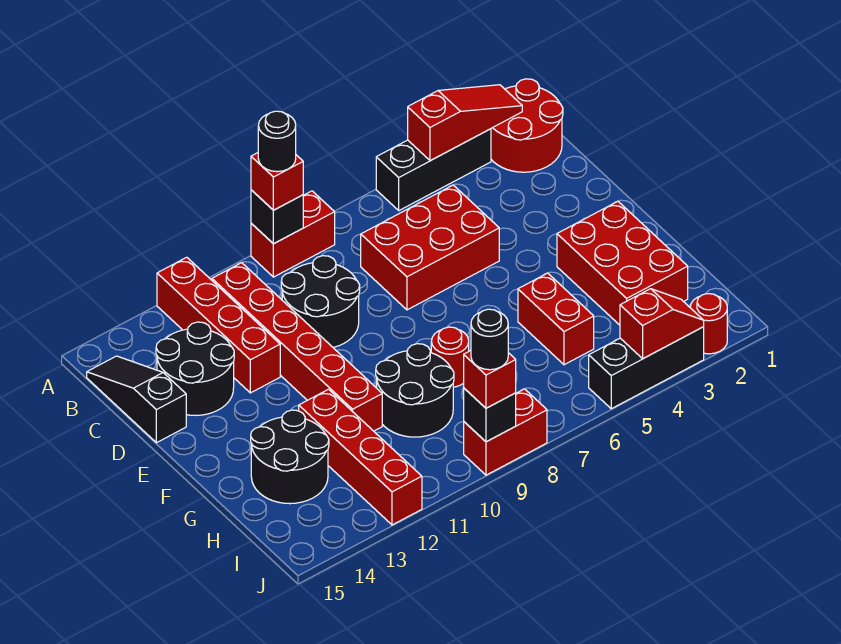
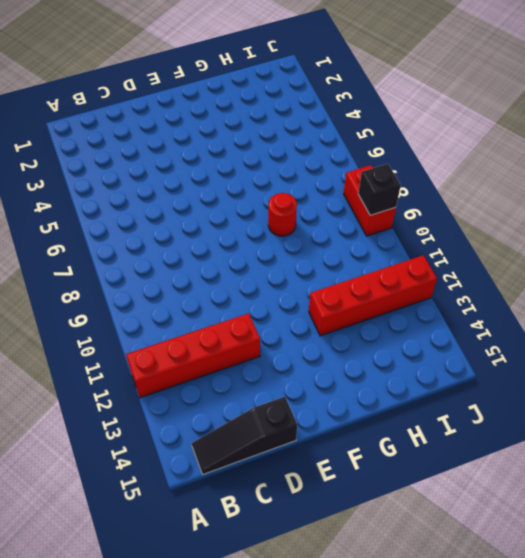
none -> red round brick A1:B2 level 1
none -> black brick A3:A5 level 1
none -> red brick A8:A9 level 1

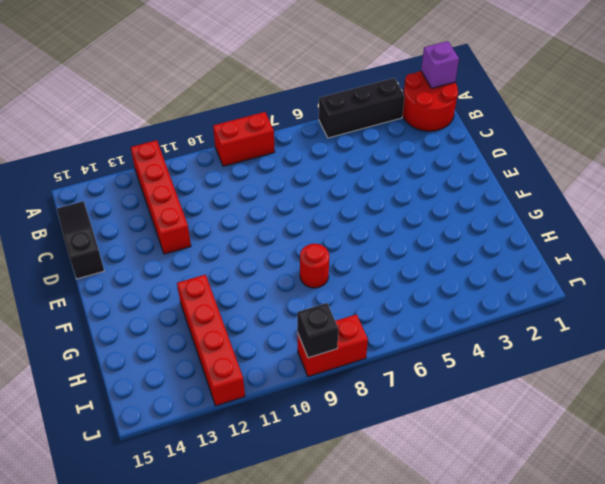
purple brick A1 level 2 -> none
none -> red brick B11:G11 level 1
none -> red brick C5:D7 level 1
none -> black round brick C9:D10 level 1

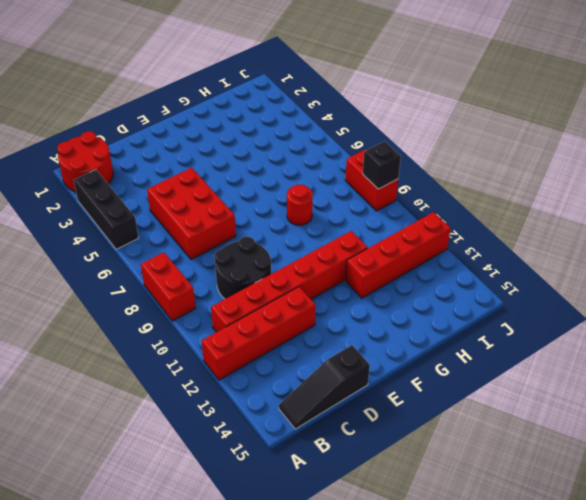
none -> black round brick C13:D14 level 1
none -> red brick F2:H3 level 1
none -> red brick G5:H5 level 1

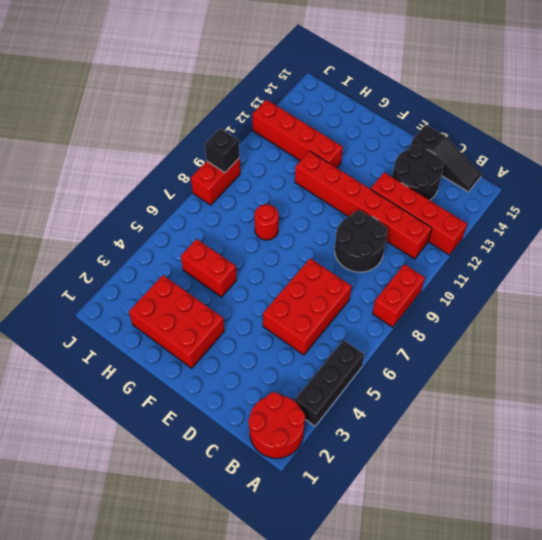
none -> black round brick G9:H10 level 1
none -> black round brick G13:H14 level 1
none -> red round brick J2 level 1

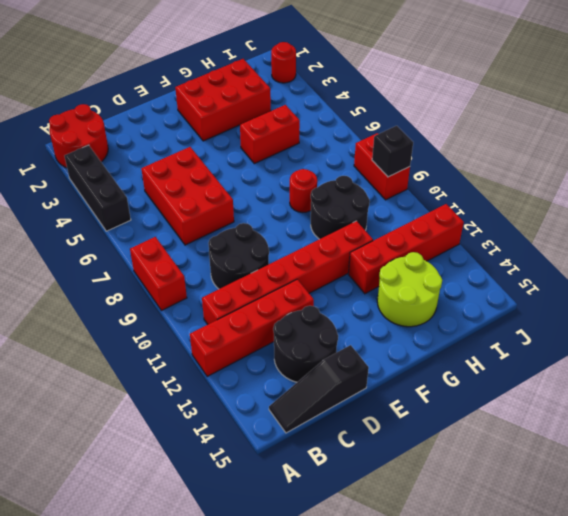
lime round brick G13:H14 level 1 -> black round brick G13:H14 level 1
none -> black brick J3:J5 level 1
none -> red slope A2:A4 level 2 top 4
none -> black brick A9 level 2

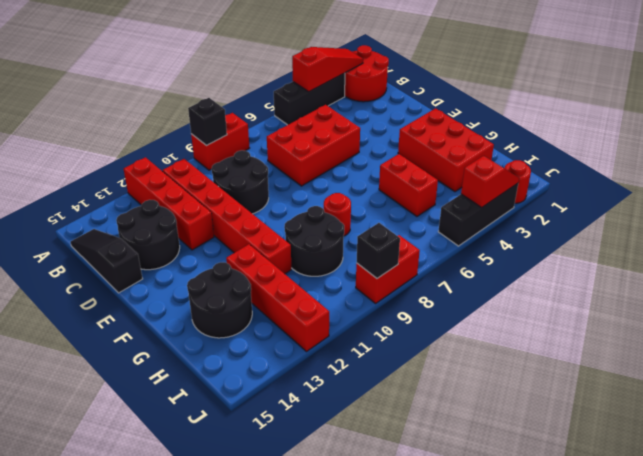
none -> red brick A9 level 3
none -> red brick J9 level 3
none -> black round brick A9 level 4

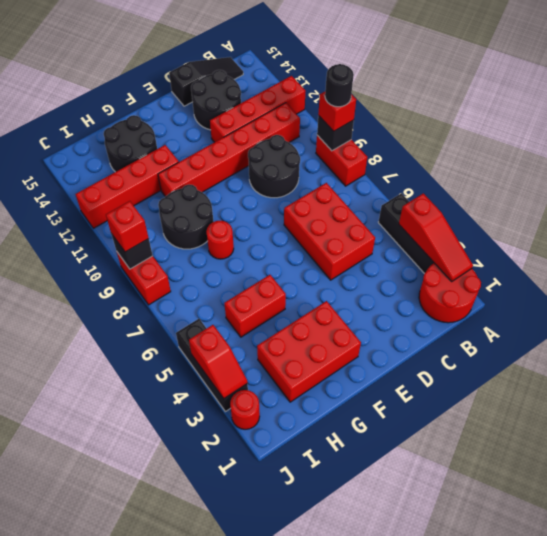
none -> black round brick J9 level 4

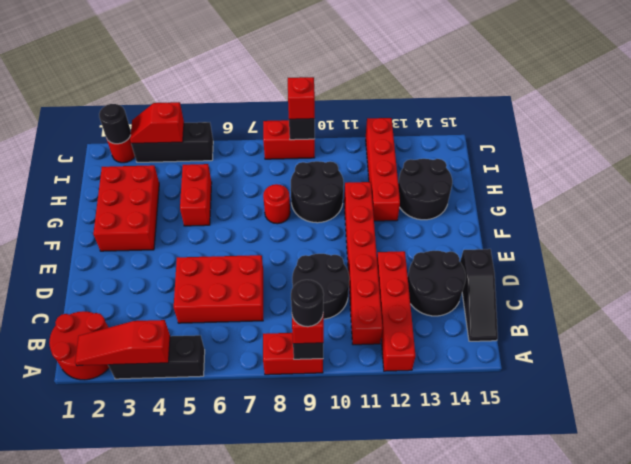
black round brick J2 level 2 -> black round brick J9 level 4

